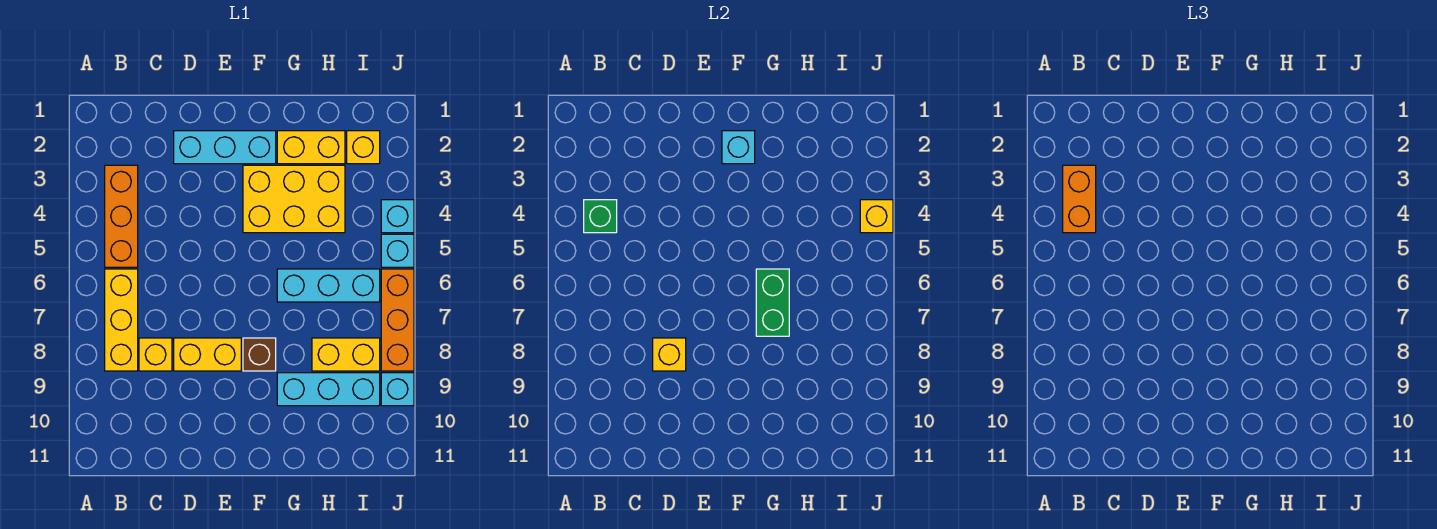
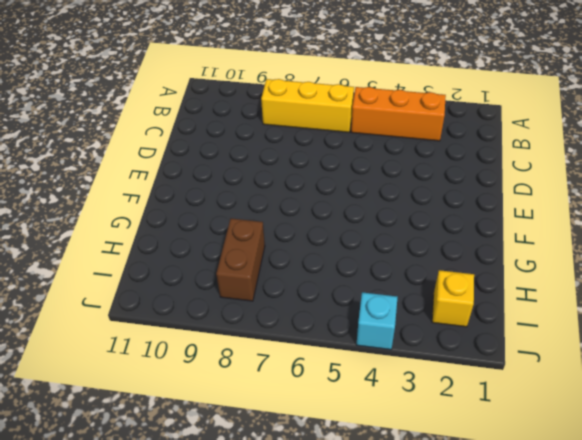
brown brick H8:I8 level 1 -> yellow brick H8:I8 level 1
none -> yellow brick C8 level 1
none -> cyan brick D2:F2 level 1
none -> yellow brick D8:E8 level 1

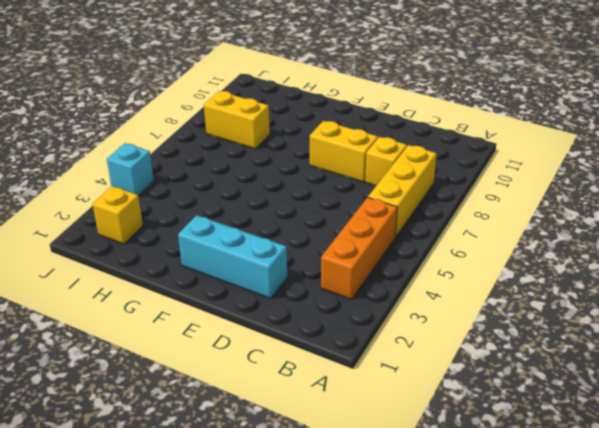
none -> yellow brick F3:H4 level 1
none -> brown brick F8 level 1
none -> yellow brick G2:H2 level 1

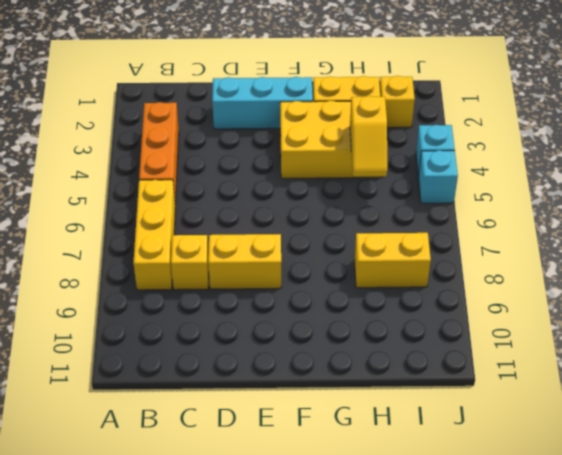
yellow slope H4:H5 level 2 top 4 -> none
none -> brown brick F8 level 1
none -> cyan brick G6:I6 level 1
none -> cyan brick G9:I9 level 1

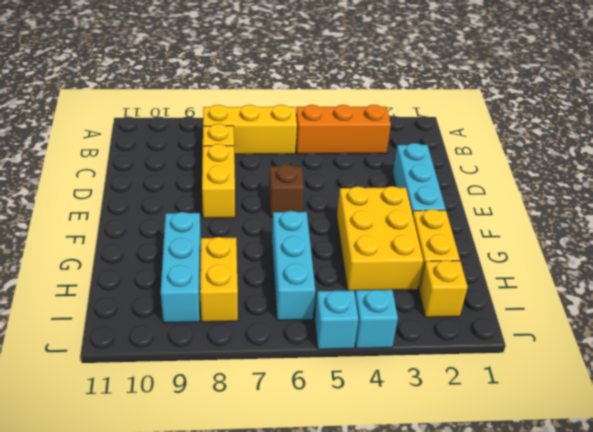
brown brick E6 level 1 -> brown brick F8 level 1
none -> orange brick J6:J8 level 1
none -> cyan brick J9 level 1
none -> green brick B4 level 2

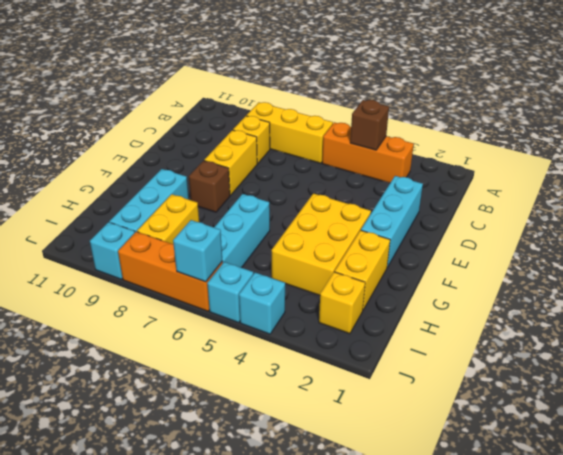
brown brick B4 level 2 -> green brick B4 level 2
cyan brick J6 level 2 -> cyan brick F2 level 2
none -> yellow brick D8 level 2
none -> green brick G6:G7 level 2
none -> yellow brick J4 level 2

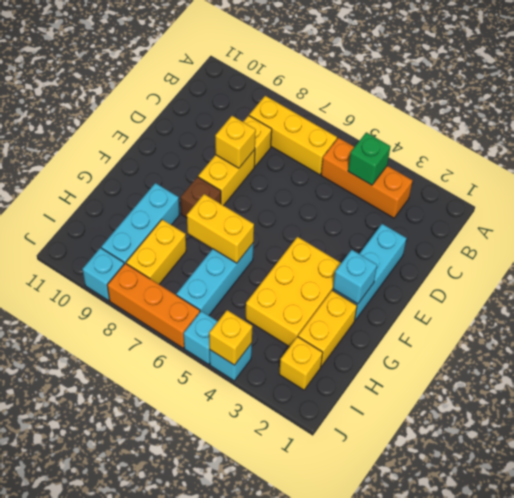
yellow brick G6:G7 level 2 -> green brick G6:G7 level 2
none -> orange brick B3:B4 level 3

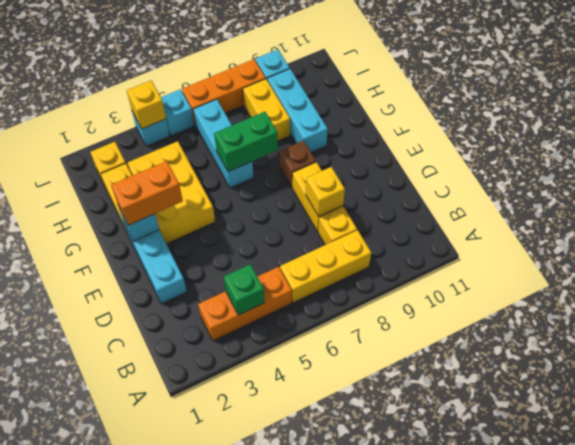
orange brick F2:F3 level 3 -> orange brick B3:B4 level 3

